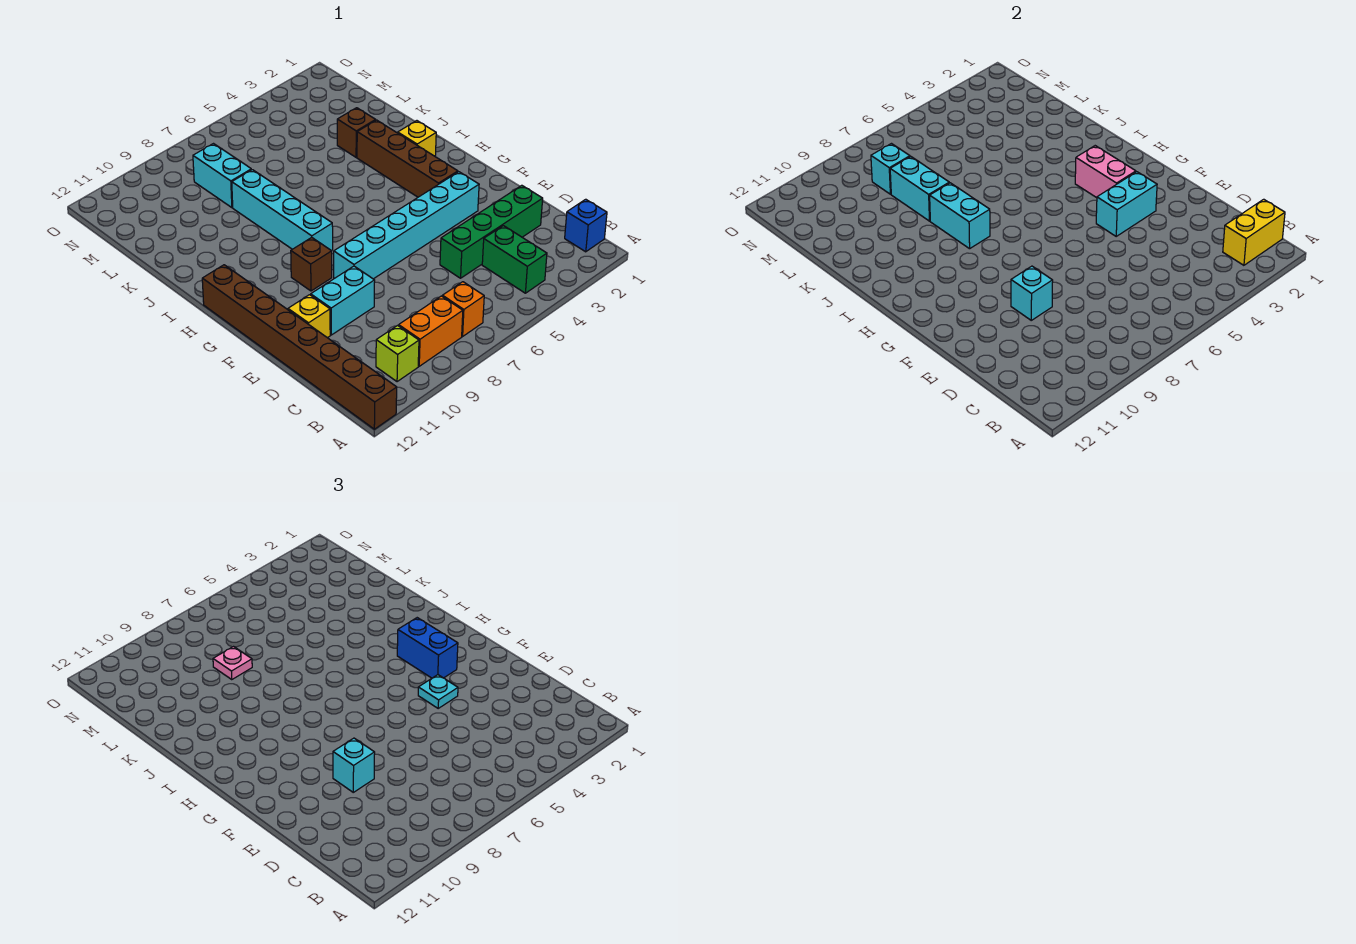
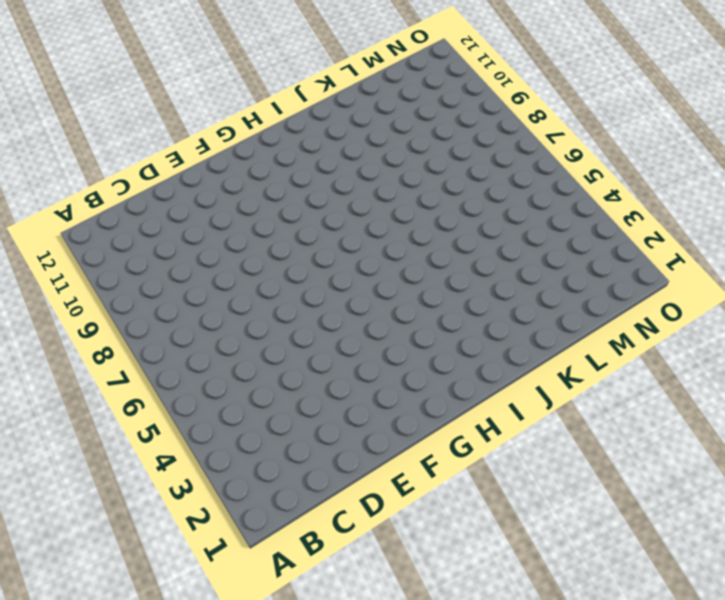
none -> brown brick A12:H12 level 1
none -> blue brick B1 level 1
none -> green brick B4:C4 level 1

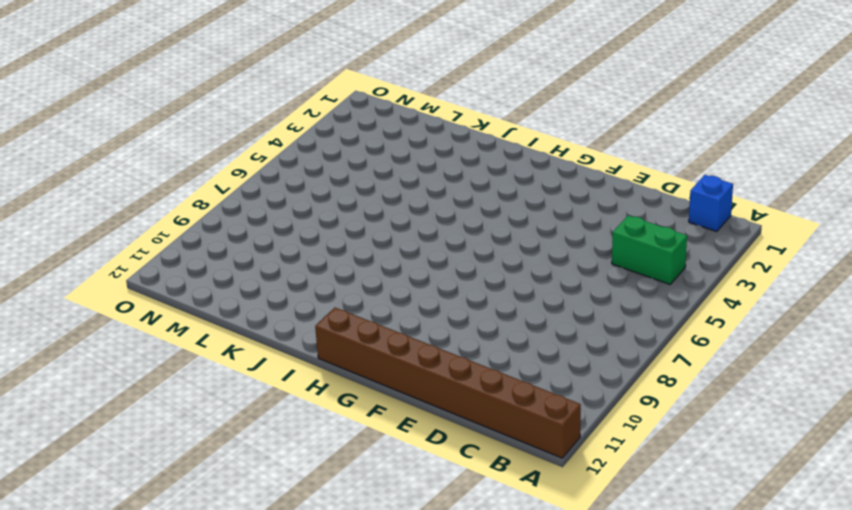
none -> orange brick B7 level 1
none -> orange brick B8:B9 level 1
none -> lime brick B10 level 1

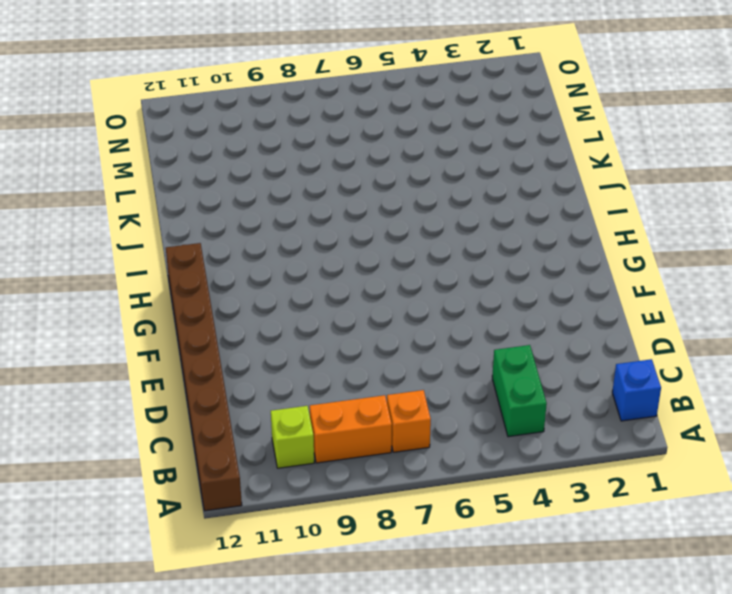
none -> green brick D2:D5 level 1
none -> cyan brick E9:E10 level 1
none -> yellow brick E11 level 1

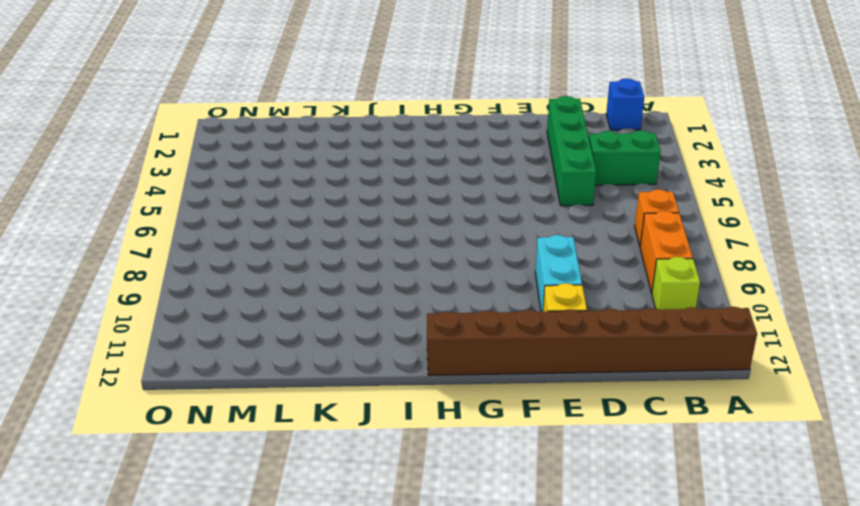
none -> cyan brick F3:F8 level 1
none -> brown brick G3:J3 level 1
none -> brown brick G9 level 1

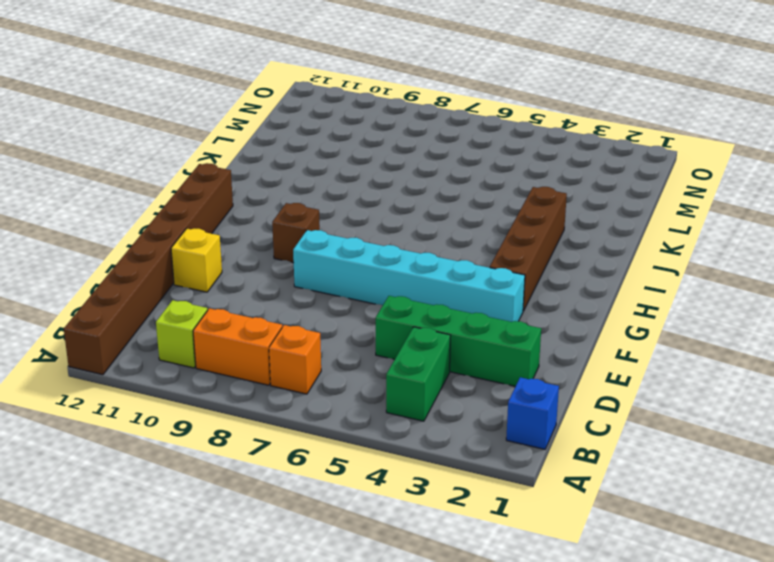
none -> cyan brick E9:E10 level 1
none -> cyan brick H8:K8 level 1
none -> yellow brick I2 level 1

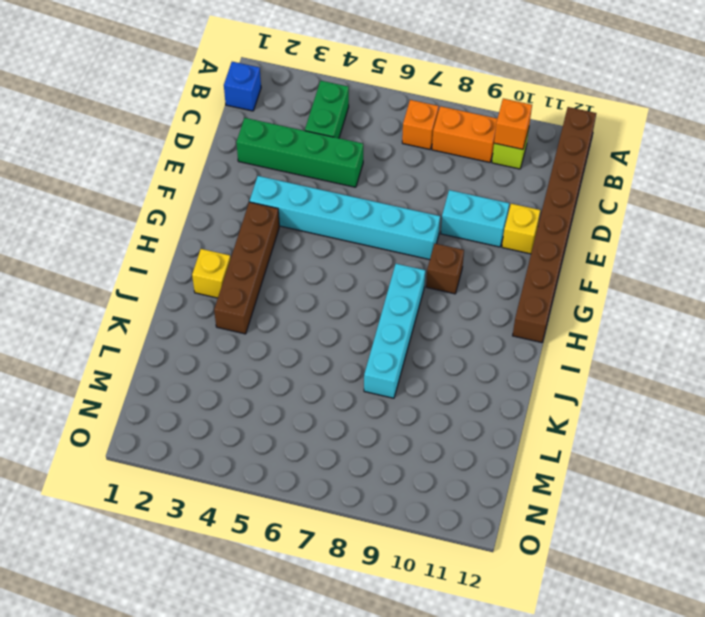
orange brick B10 level 2 -> none
none -> brown brick K3 level 1
none -> cyan brick L8:M8 level 1
none -> yellow brick B1:B2 level 2

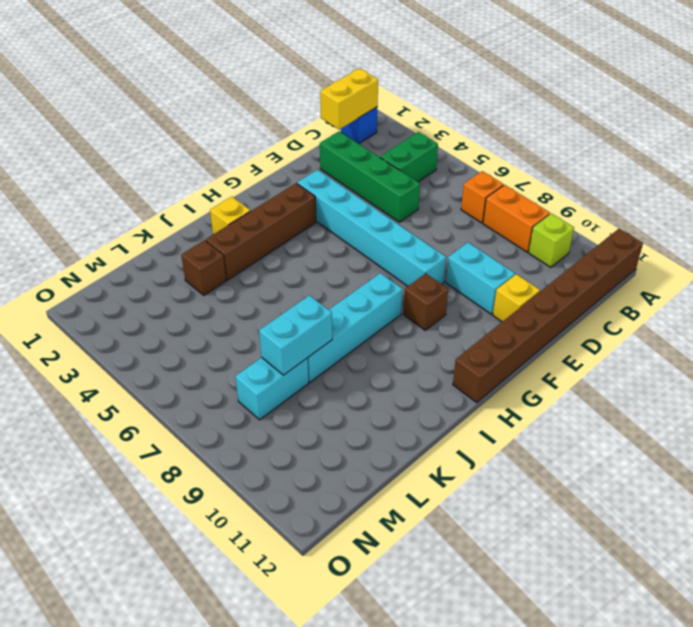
yellow brick B1:C1 level 2 -> yellow brick B1:B2 level 2
none -> cyan brick E9 level 2
none -> cyan brick F3:F4 level 2
none -> pink brick G3:H3 level 2

